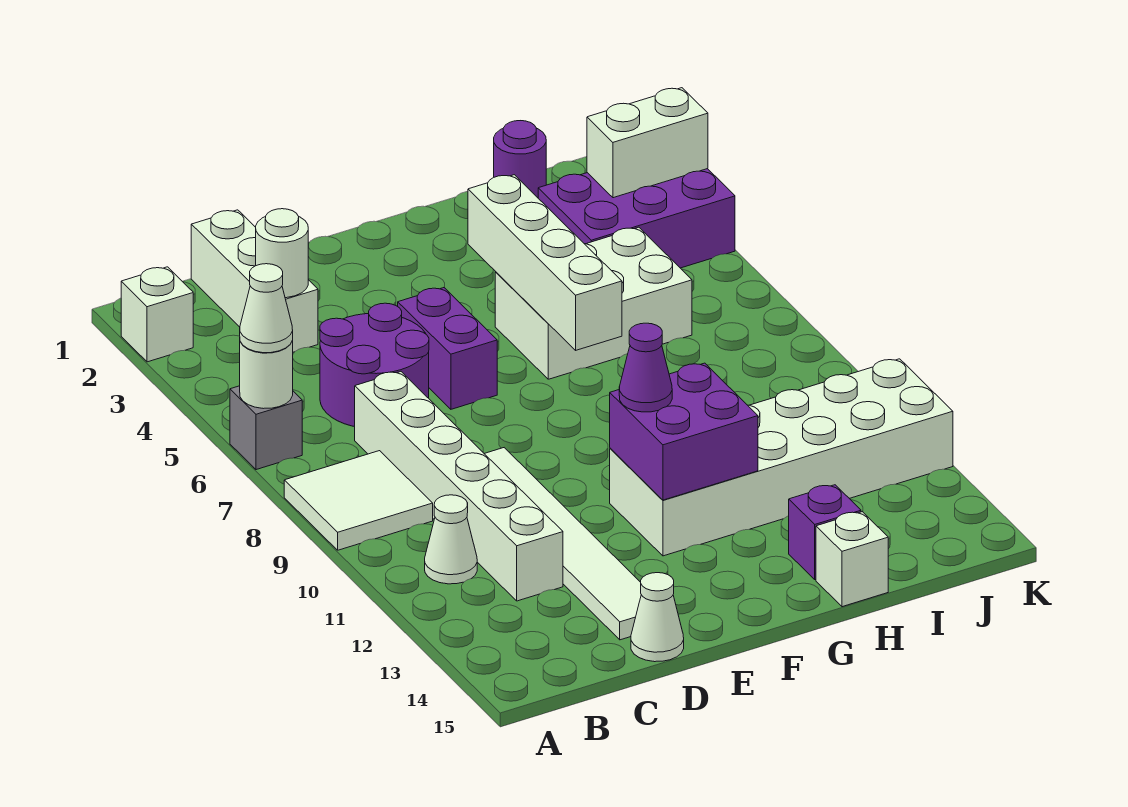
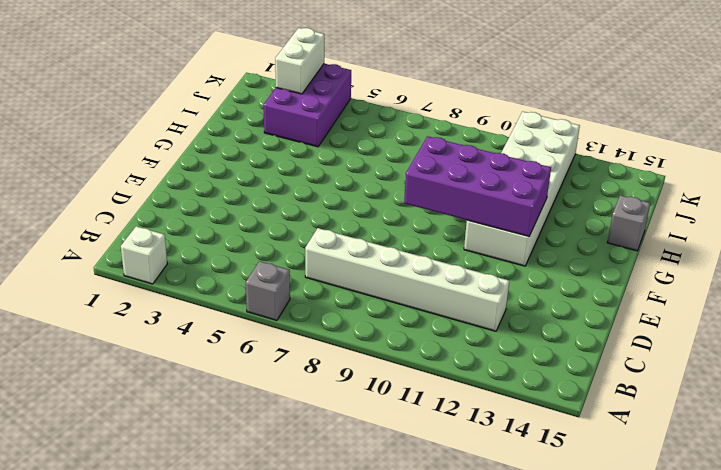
purple brick F9:G12 level 2 -> purple brick F11:G12 level 2
grey brick H15 level 1 -> white brick H15 level 1
none -> white tile A8:B9 level 1
none -> white cone B11 level 1
none -> white brick C1:C3 level 1

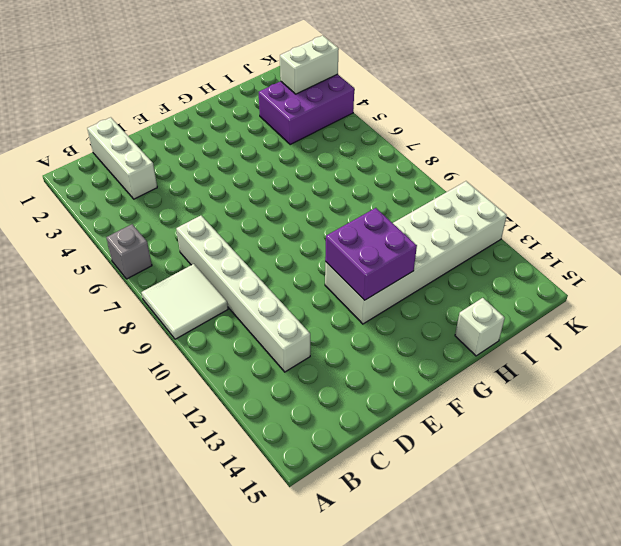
none -> white brick A2 level 1
none -> white cone B11 level 1
none -> purple round brick C5:D6 level 1

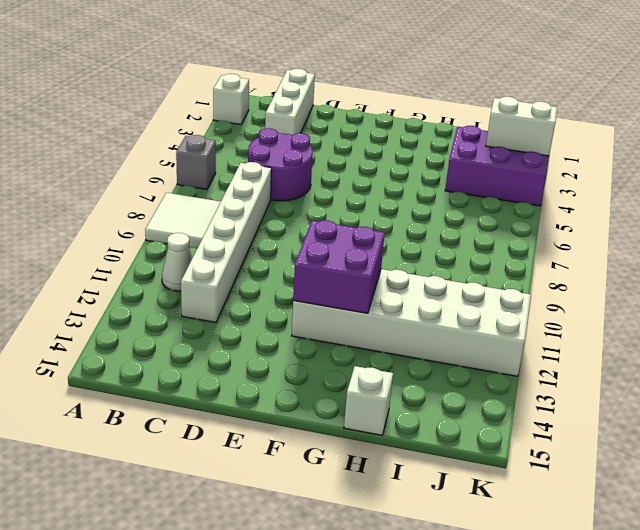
none -> white tile D9:D14 level 1
none -> white cone D15 level 1
none -> purple brick E5:E6 level 1

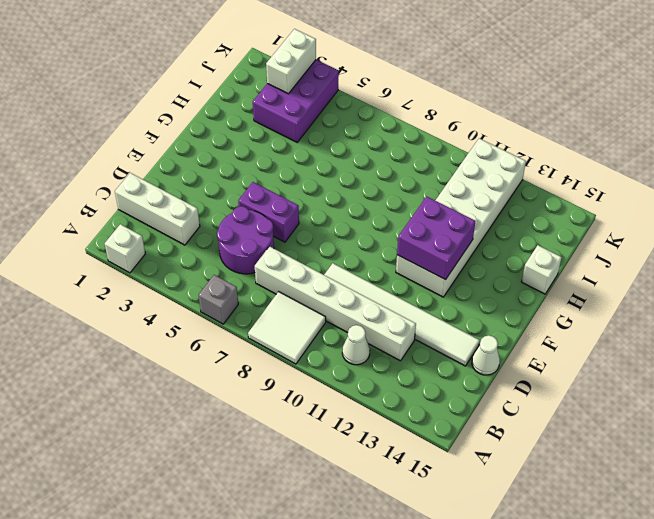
none -> white brick G5:I6 level 1
none -> purple brick H14 level 1
none -> purple round brick I1 level 1

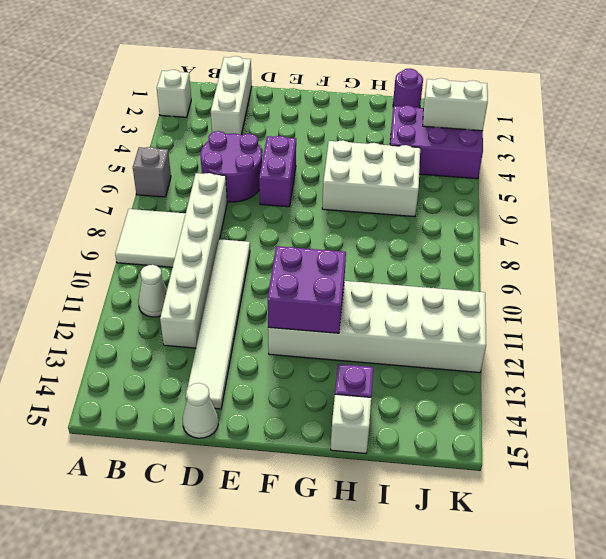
none -> white round brick A6 level 2
none -> white round brick C3 level 2
none -> white brick G4:G7 level 2

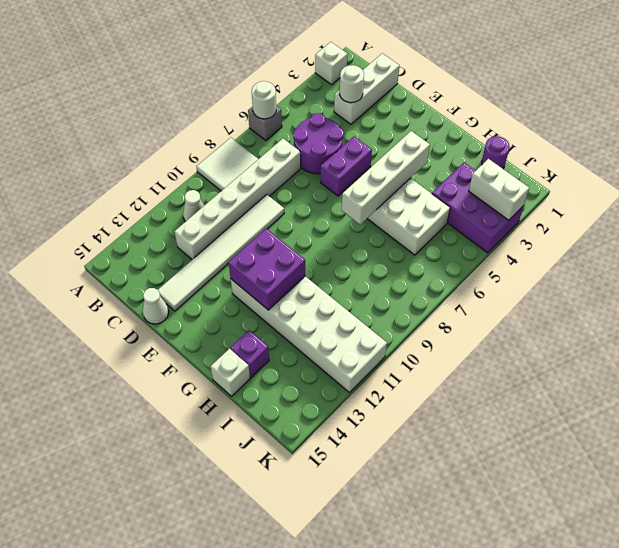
none -> white cone A6 level 3
none -> purple cone F11 level 3

